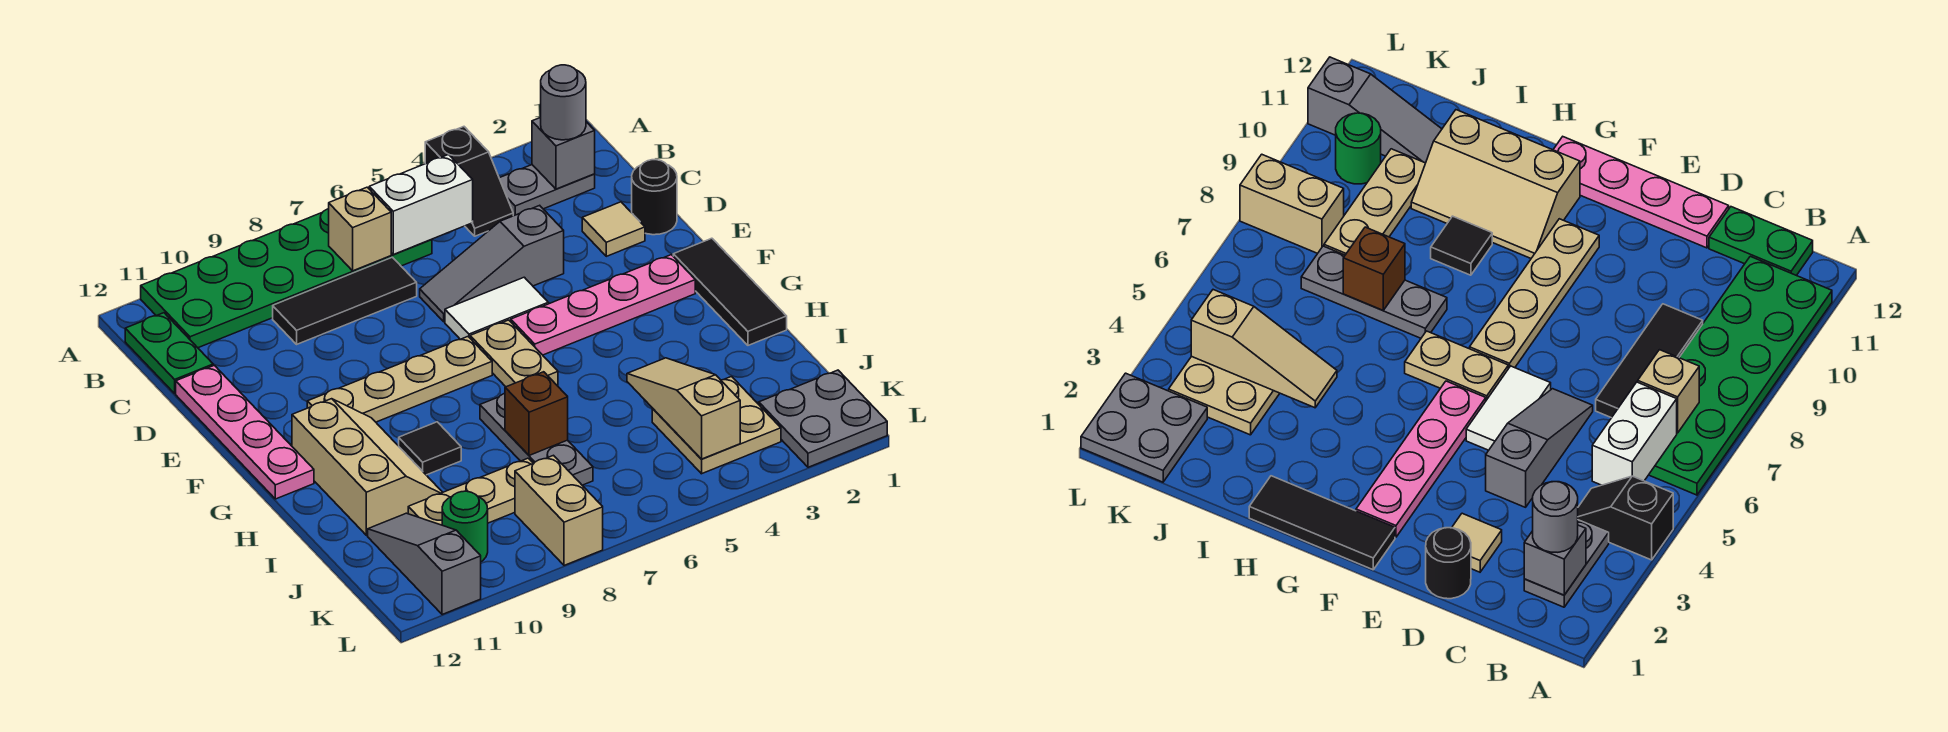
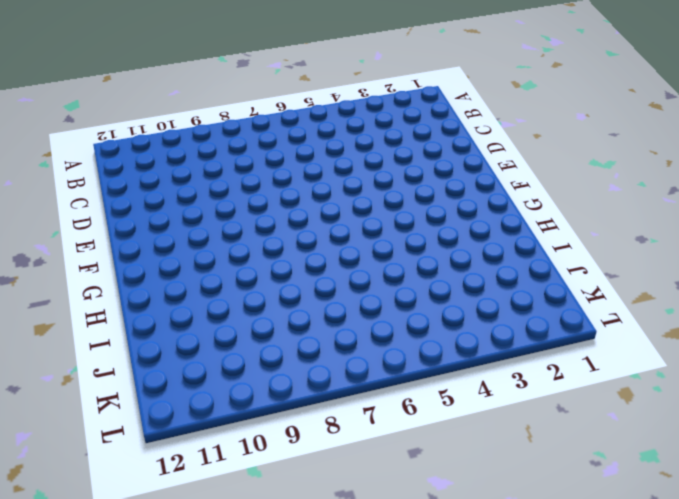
none -> black slope A4:B4 level 1 top A
none -> green plate A6:B11 level 1
none -> grey plate B2:B3 level 1

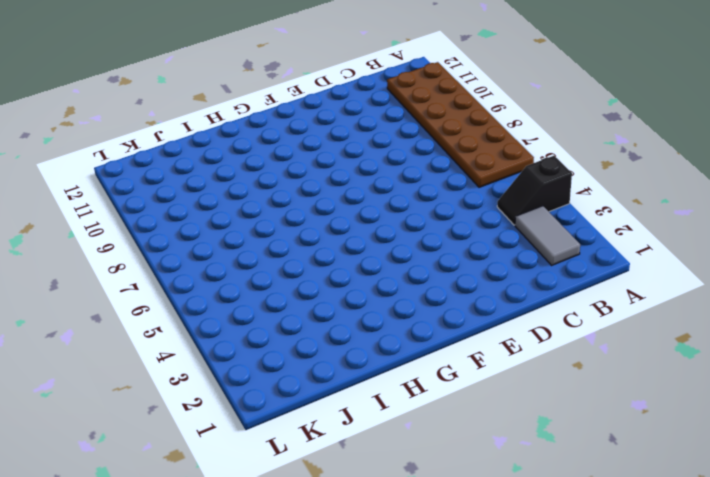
brown plate A6:B11 level 1 -> green plate A6:B11 level 1
grey tile B2:B3 level 1 -> grey plate B2:B3 level 1
none -> green plate B12:C12 level 1
none -> black tile C7:C9 level 1
none -> black round brick D1 level 1

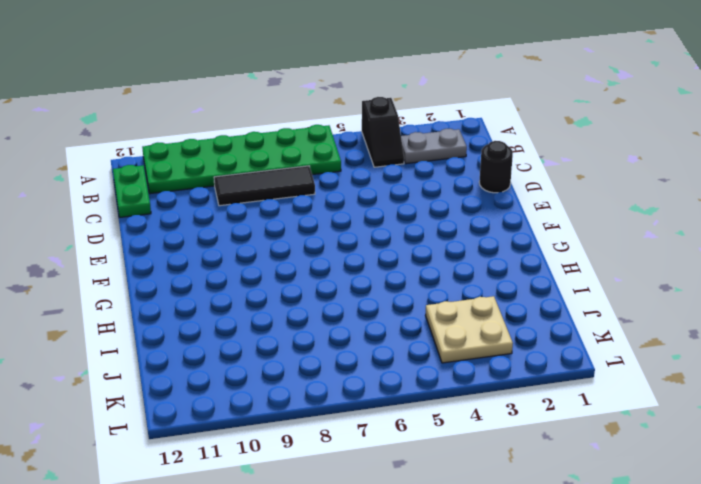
none -> tan tile D2 level 1
none -> grey slope D4:D6 level 1 top 4
none -> pink plate D12:G12 level 1

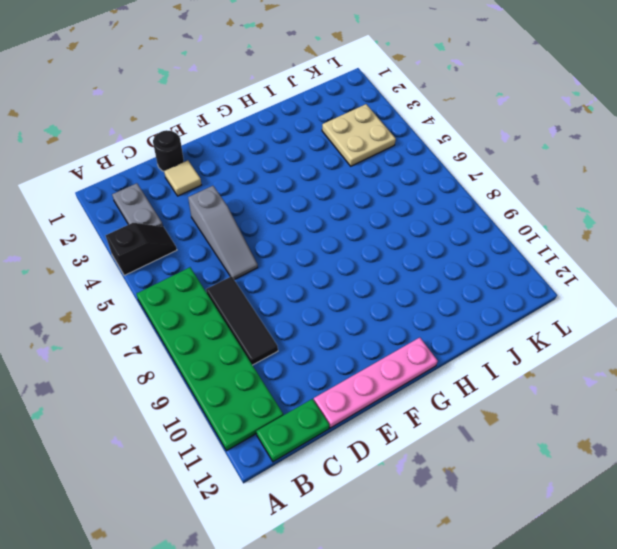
none -> white tile E5:E6 level 1
none -> black tile F1:H1 level 1
none -> pink plate F2:F5 level 1

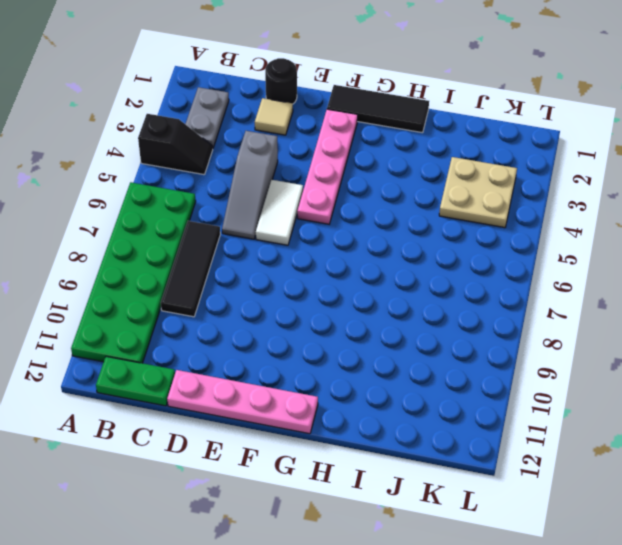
none -> tan plate F6:G6 level 1
none -> tan plate F7:F10 level 1
none -> tan slope G10:I11 level 1 top 11

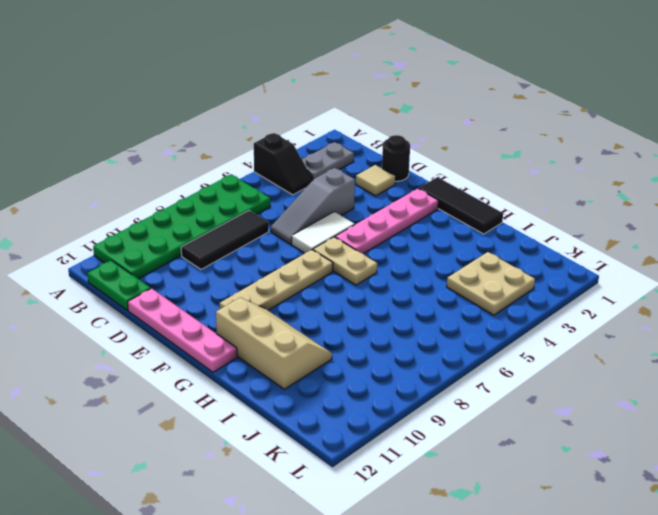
none -> grey plate H7:J7 level 1
none -> black tile H9 level 1
none -> tan plate J8:J10 level 1

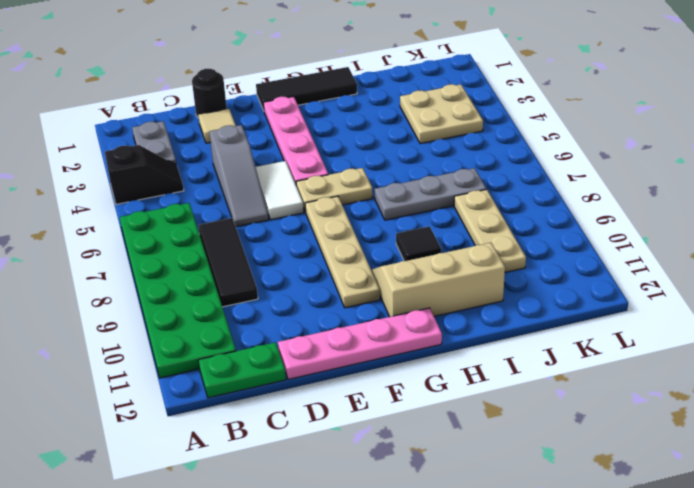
none -> grey slope J11:L11 level 1 top L
none -> grey plate K1:L2 level 1
none -> tan brick K8:L8 level 1

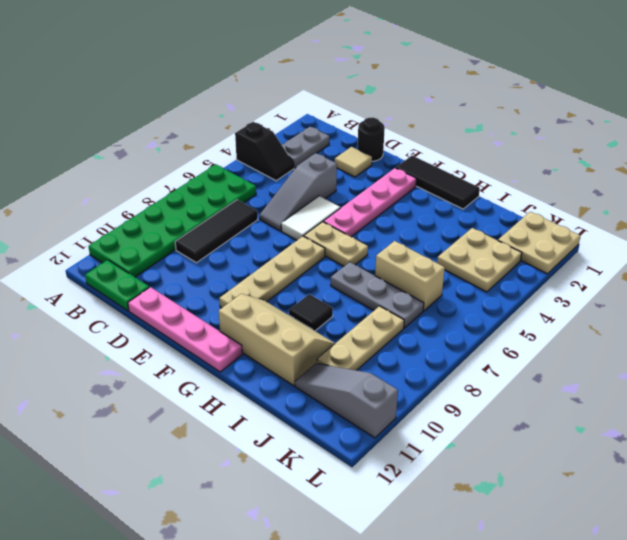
tan brick I6:J6 level 1 -> tan brick K8:L8 level 1
tan plate K1:L2 level 1 -> grey plate K1:L2 level 1
none -> green round brick K10 level 1
none -> grey brick B2 level 2
none -> white brick B5:B6 level 2

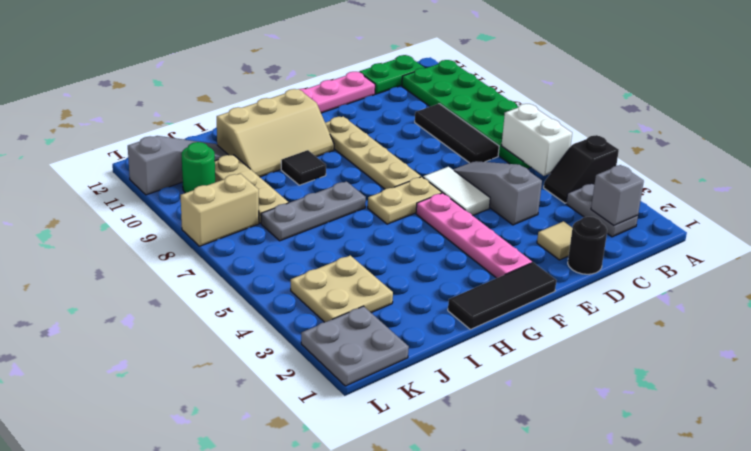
none -> tan brick B7 level 2
none -> tan slope I4:K4 level 2 top K
none -> brown brick I7 level 2

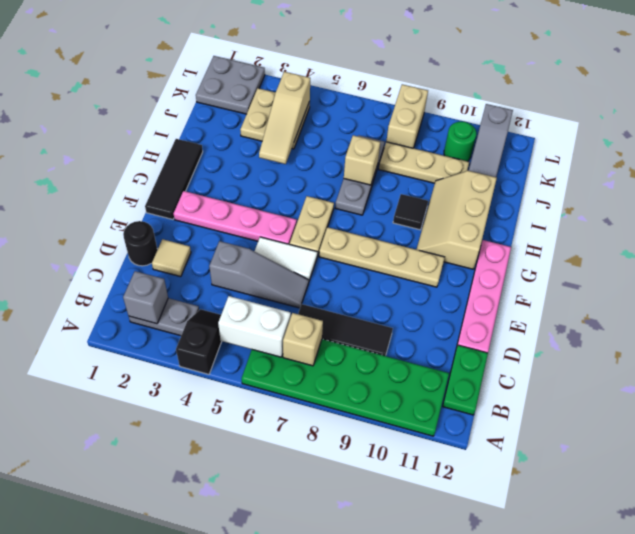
tan brick I7 level 2 -> brown brick I7 level 2
none -> grey round brick B2 level 3

